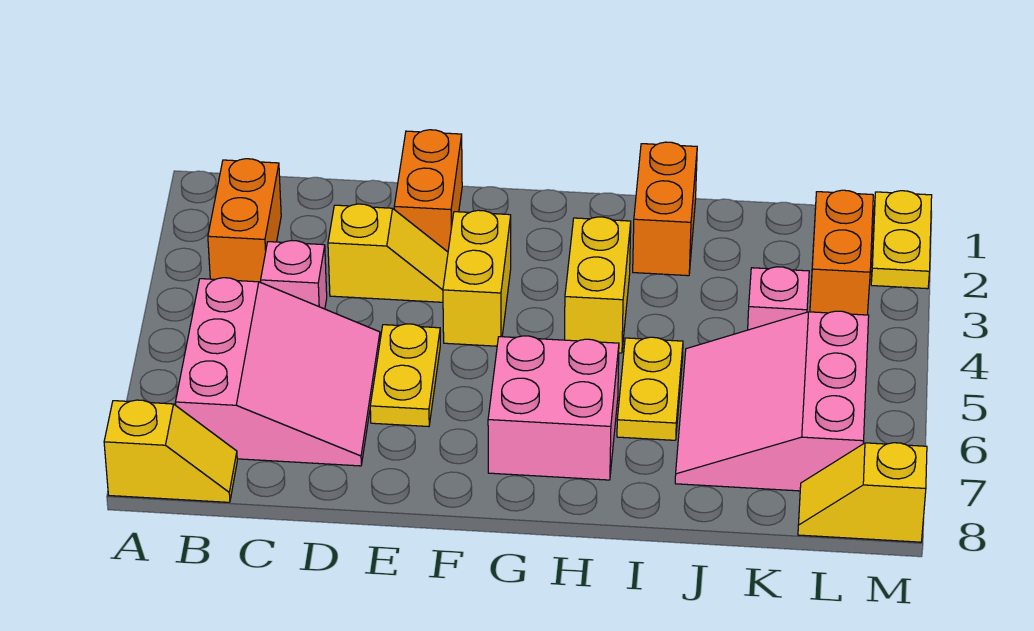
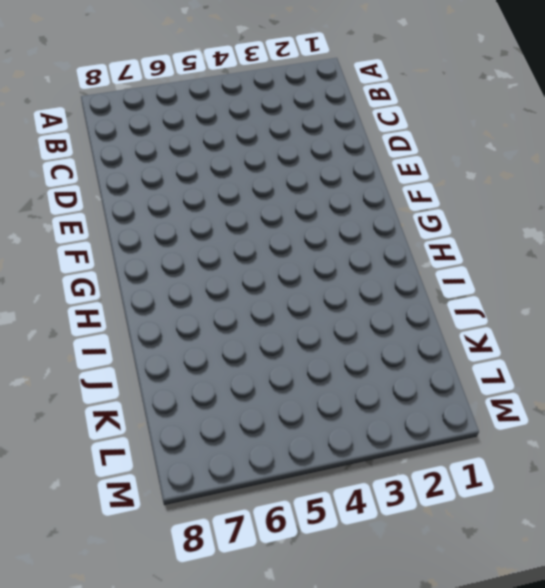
none -> yellow slope A8:B8 level 1 top A
none -> orange brick B2:B3 level 1
none -> pink slope B5:D7 level 1 top B

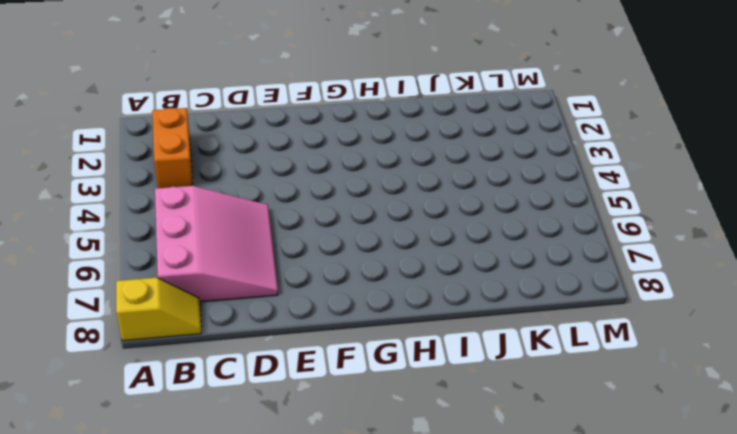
none -> pink brick C4 level 1
none -> yellow slope D3:E3 level 1 top D
none -> orange brick E1:E2 level 1

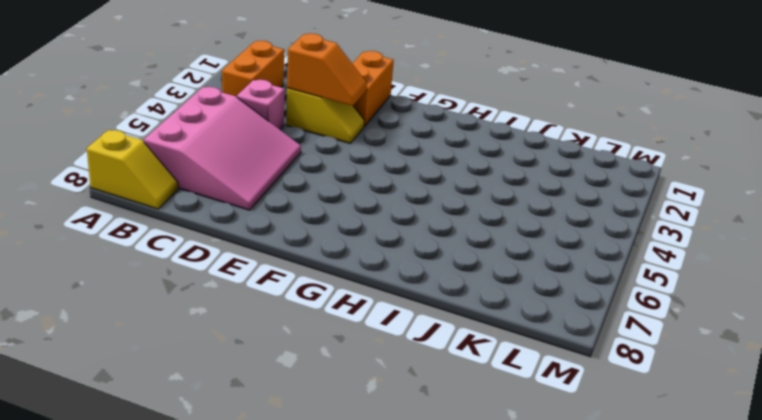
orange slope D3:E3 level 2 top D -> none
none -> yellow plate E5:E6 level 1
none -> yellow brick F3:F4 level 1
none -> pink brick G6:H7 level 1

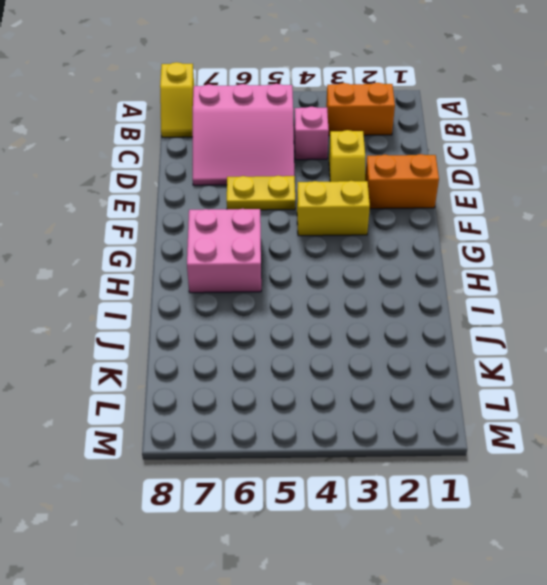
none -> yellow brick H3:H4 level 1
none -> orange brick I1:I2 level 1
none -> yellow plate I5:I6 level 1

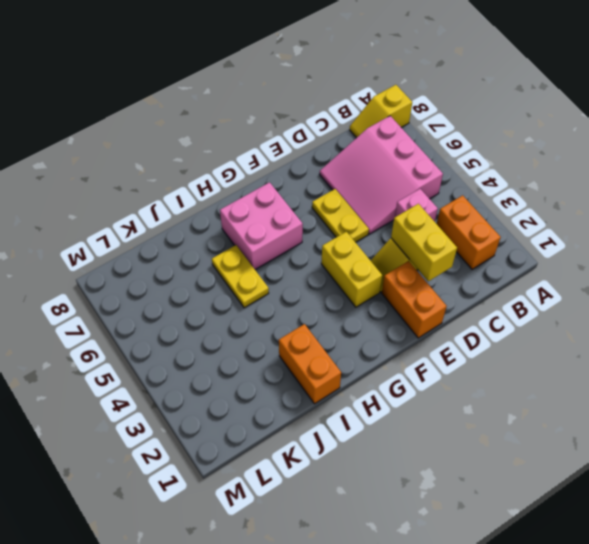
yellow brick D2:D3 level 2 -> yellow brick H3:H4 level 1
none -> pink slope J5:L7 level 1 top L
none -> pink brick K4 level 1
none -> orange brick L2:L3 level 1

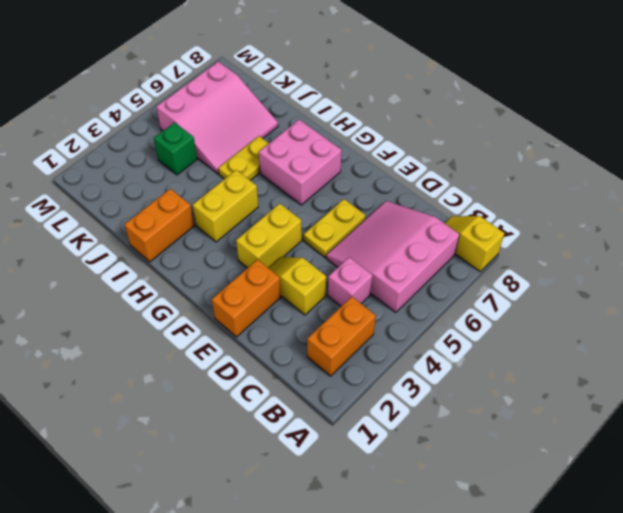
green brick K4 level 1 -> pink brick K4 level 1
none -> orange brick L2:L3 level 1
none -> yellow slope L8:M8 level 1 top M
none -> yellow plate M1:M2 level 1

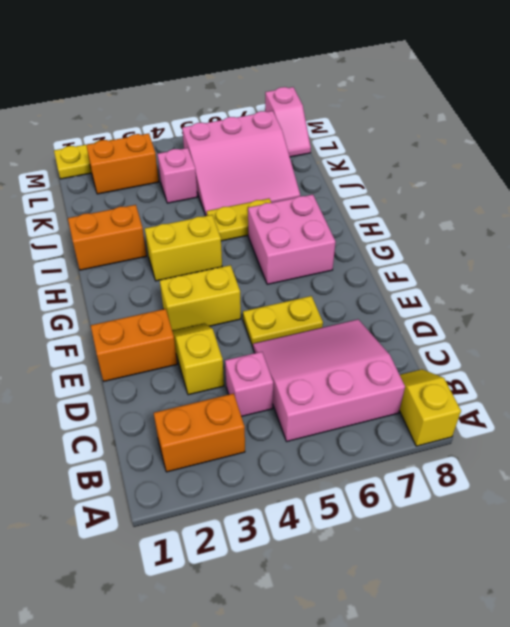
pink slope L8:M8 level 1 top M -> yellow slope L8:M8 level 1 top M

